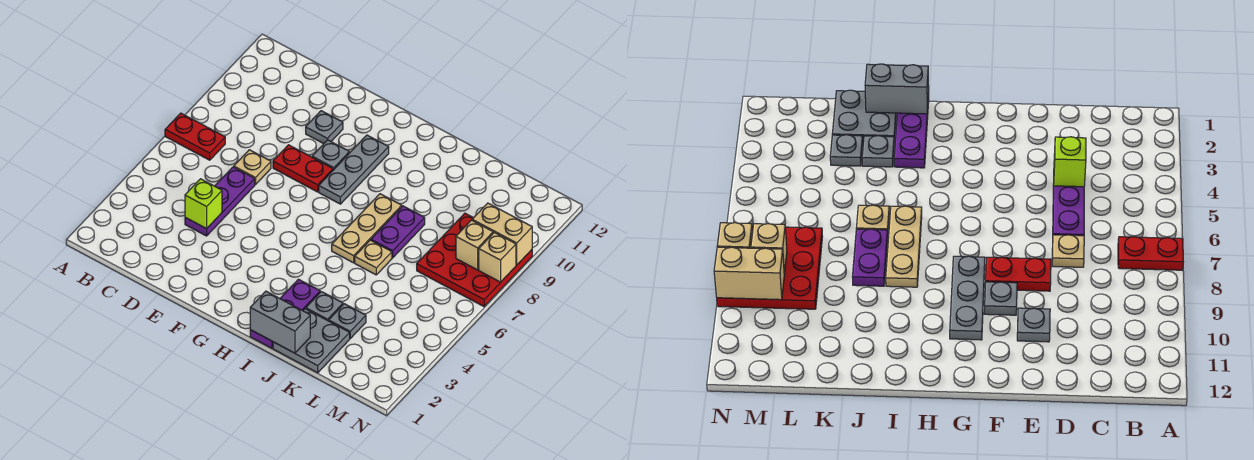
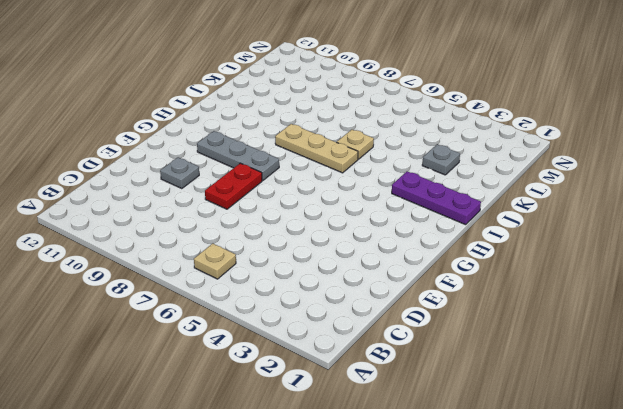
tan plate B6 level 1 -> tan plate D7 level 1
none -> red plate A7:B7 level 1
none -> purple plate D4:D6 level 1
none -> grey plate F9 level 1

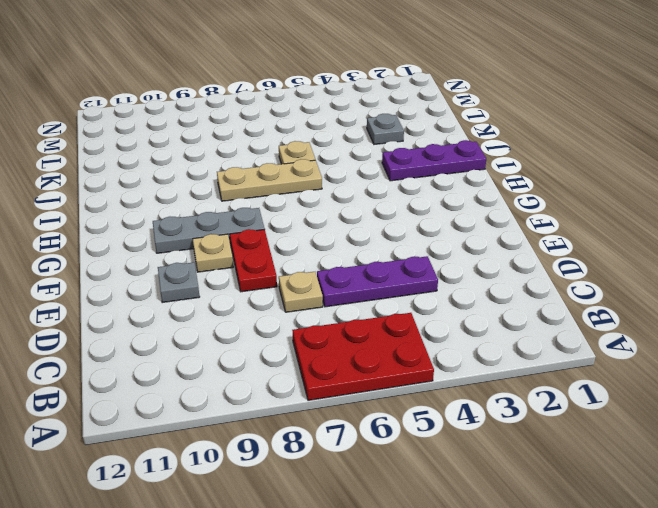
red plate A5:B7 level 1 -> red plate A7:B7 level 1
tan plate F9 level 1 -> grey plate F9 level 1
none -> grey plate J1:K2 level 1
none -> grey plate J3 level 1
none -> purple plate J7:J8 level 1

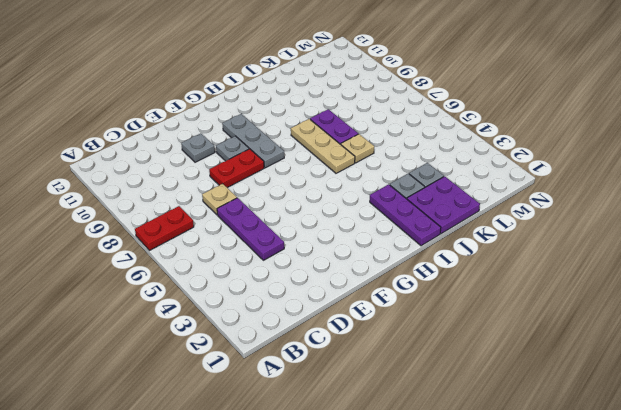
purple plate J1:K2 level 1 -> grey plate J1:K2 level 1
none -> red plate L7:N9 level 1
none -> lime brick D4 level 2
none -> grey brick I1:J1 level 2

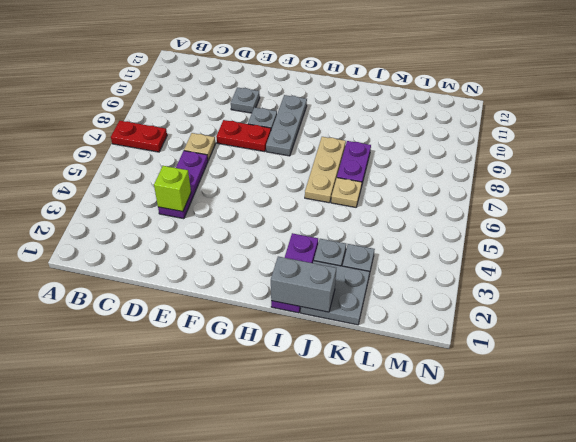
none -> red plate L7:N9 level 1
none -> tan brick M8 level 2
none -> tan brick M9:N9 level 2

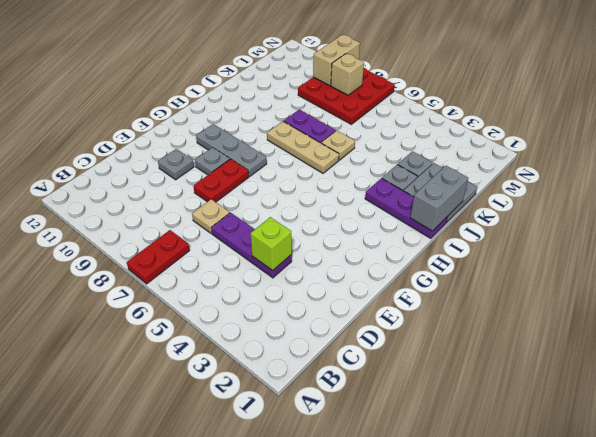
none -> tan brick N8 level 2

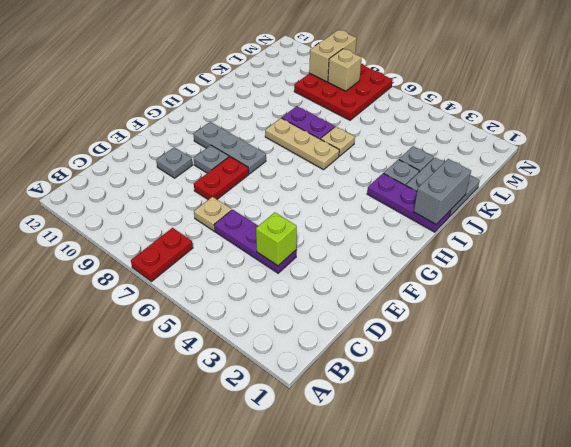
none -> tan brick N8 level 2

